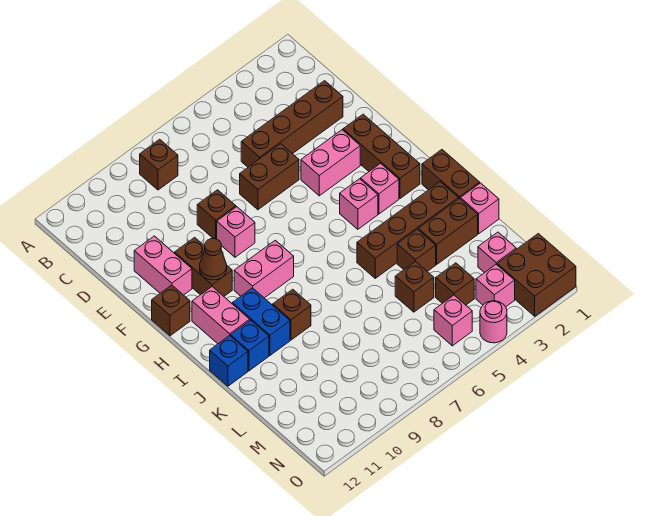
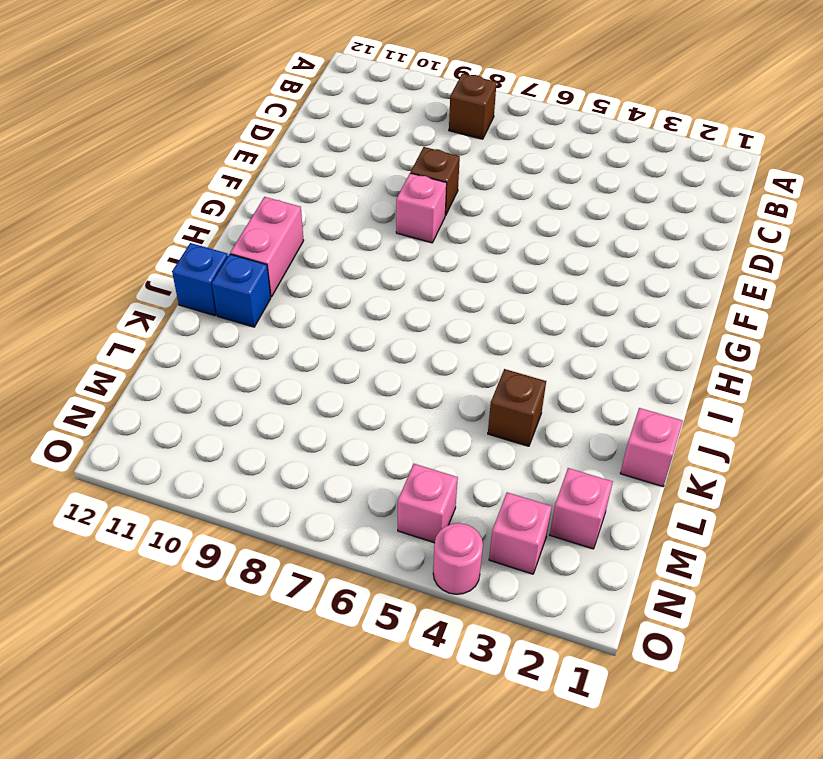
none -> brown brick D2:D5 level 1
none -> brown brick E5:E6 level 1
none -> pink brick E11:F11 level 1
none -> brown brick F2:H2 level 1

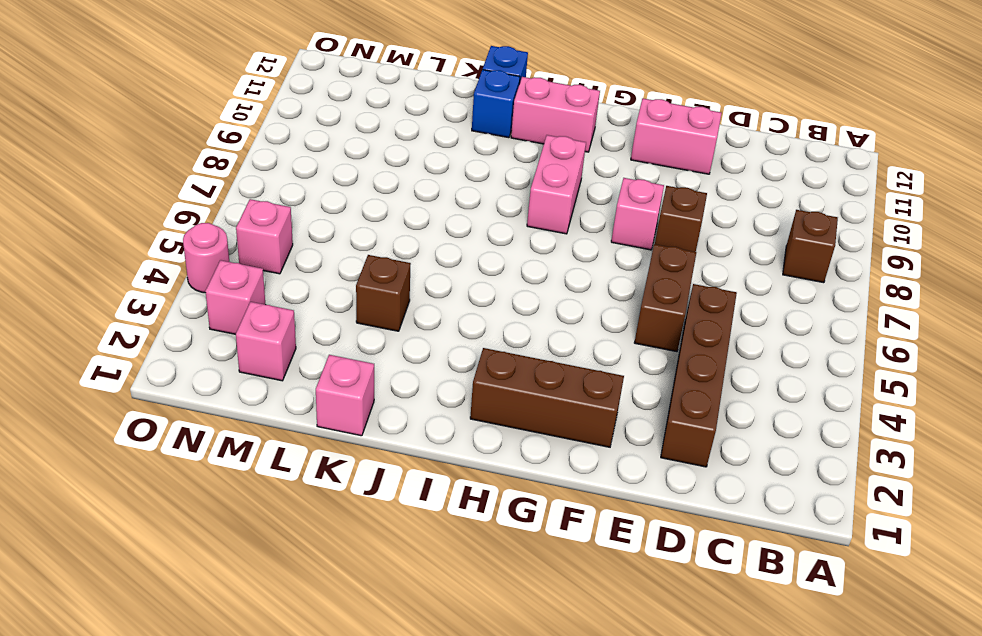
none -> pink brick F3:F4 level 1
none -> brown brick F10:G10 level 1
none -> brown brick G12 level 1
none -> pink brick H3 level 1

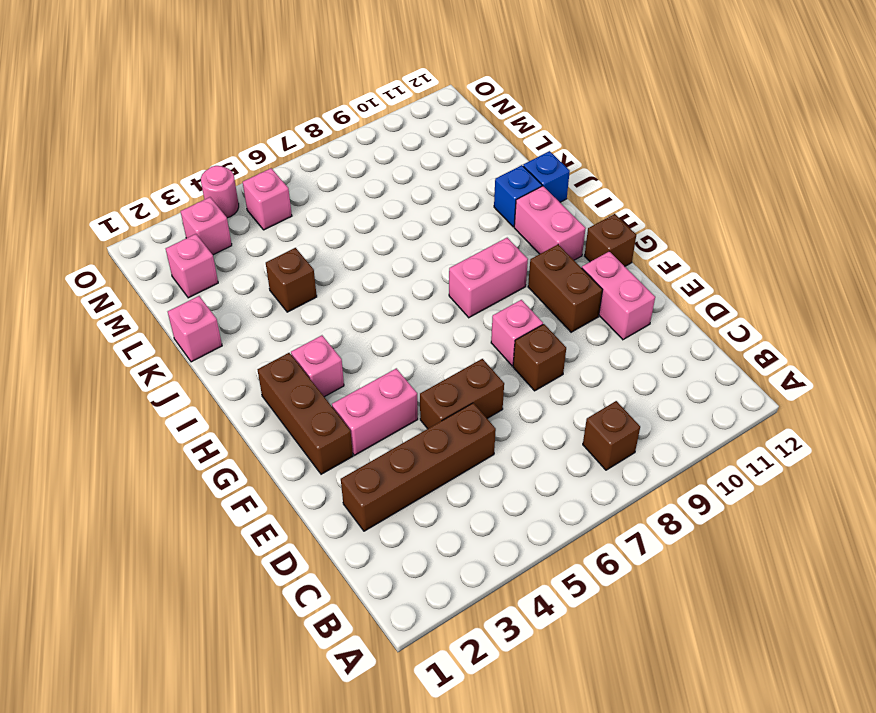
none -> pink brick H4 level 1
none -> brown brick I1:J1 level 1
none -> blue brick I10:J10 level 1
none -> brown brick J2:J5 level 1

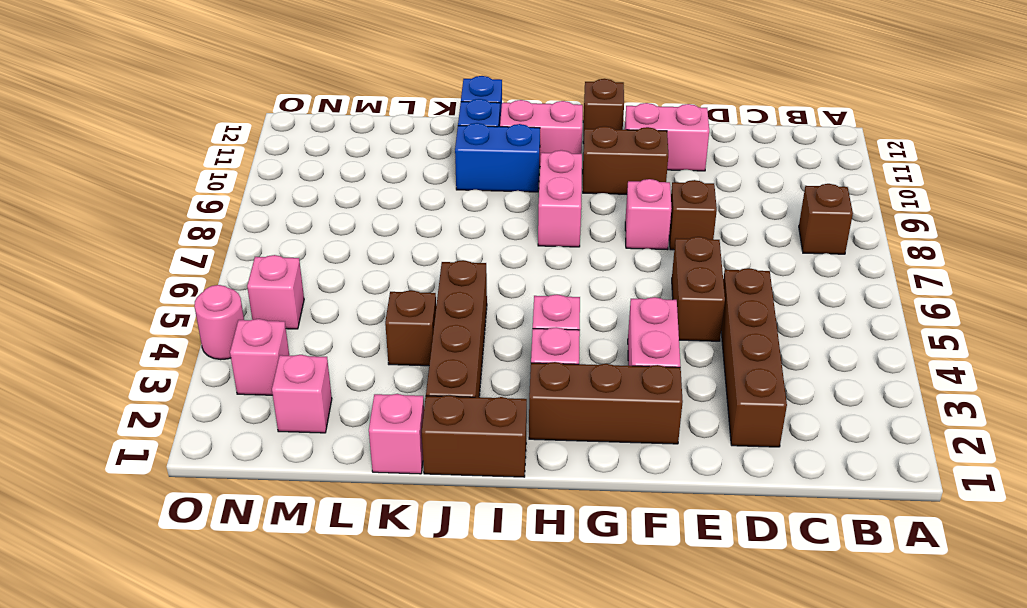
none -> brown brick J9 level 1
none -> brown brick K2:K3 level 1
none -> brown brick L5 level 1
none -> brown brick M4 level 1

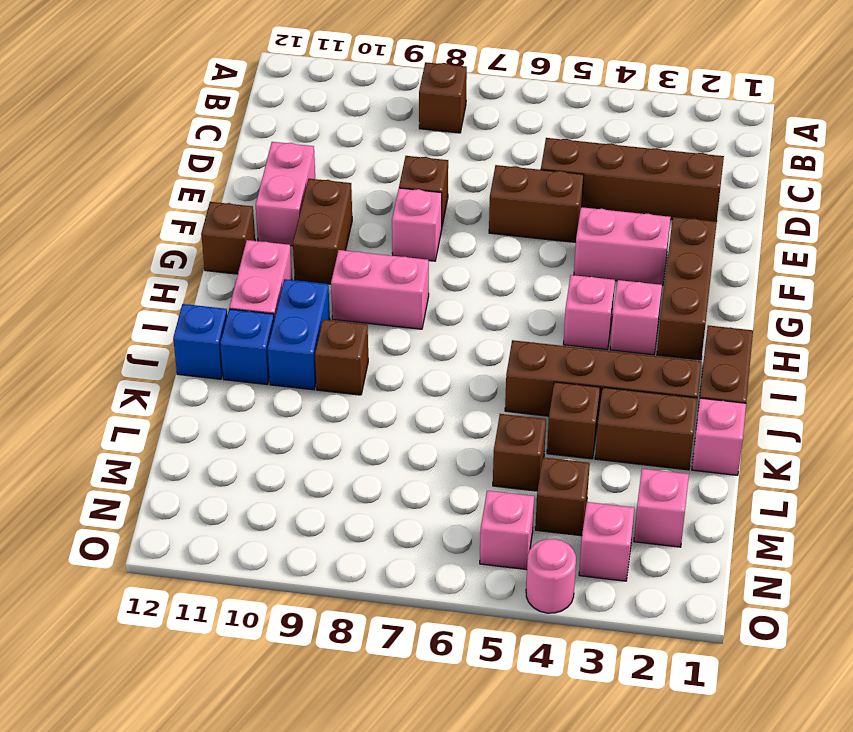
none -> brown brick N1:O2 level 1
none -> brown cone G10 level 2

